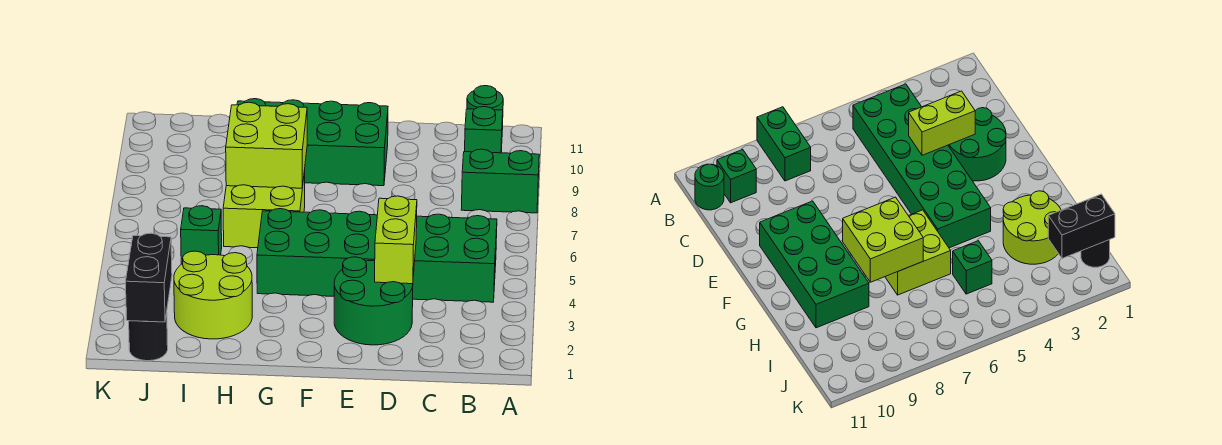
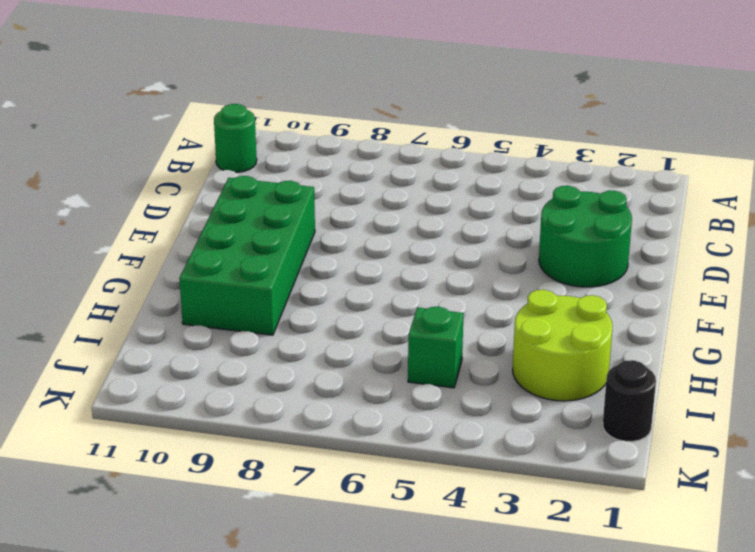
none -> green brick A8:B8 level 1
none -> green brick B4:G5 level 1
none -> green brick B10 level 1

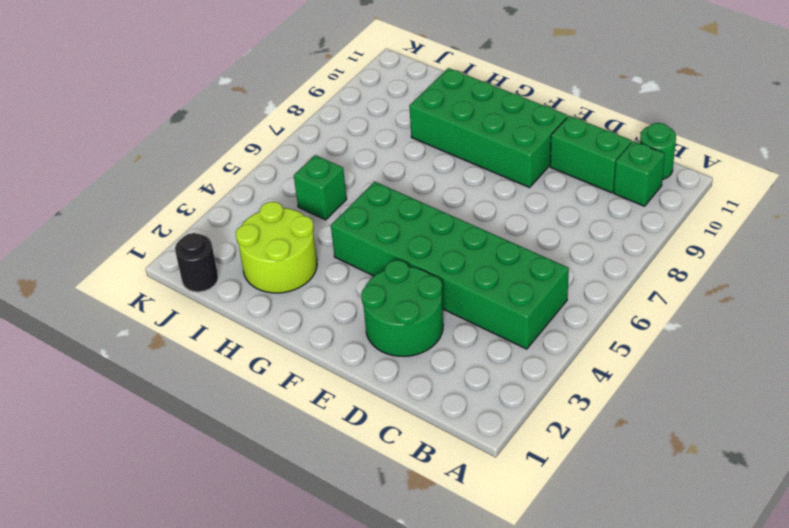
green brick C10:D10 level 1 -> green brick A8:B8 level 1
none -> lime brick G6:H7 level 1
none -> lime brick D3:D4 level 2
none -> lime brick G7:H8 level 2

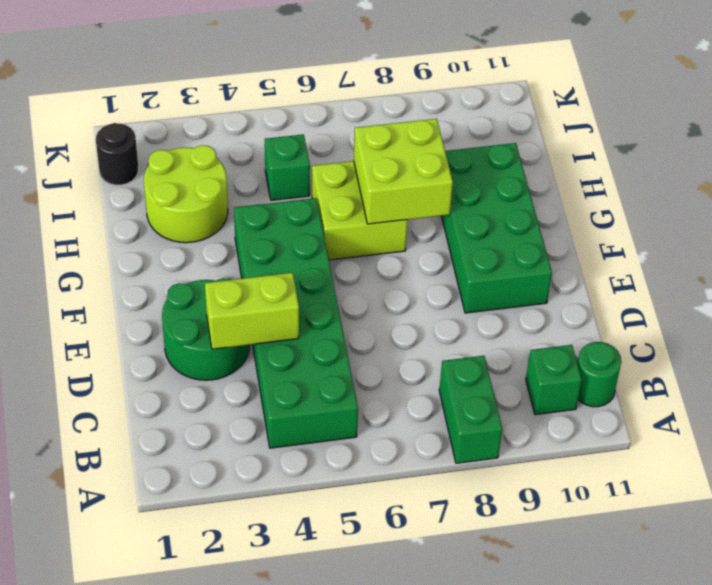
none -> black brick J1:J2 level 2

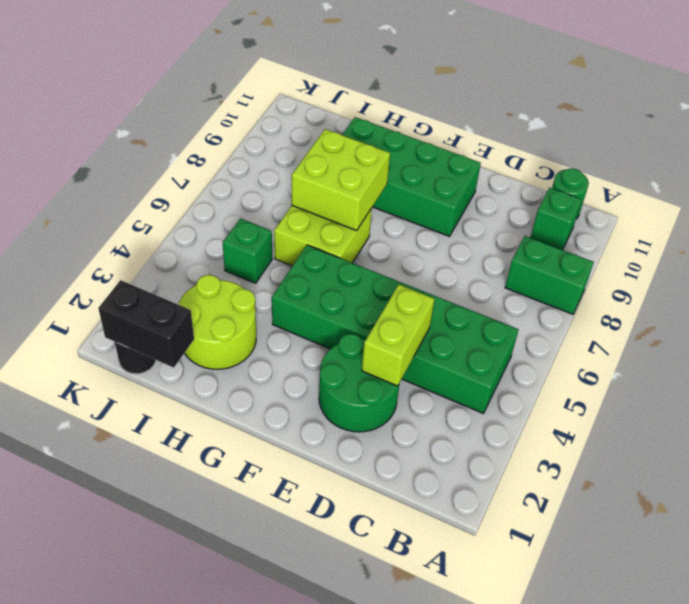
black brick I1:J1 level 2 -> black brick J1:J2 level 2

